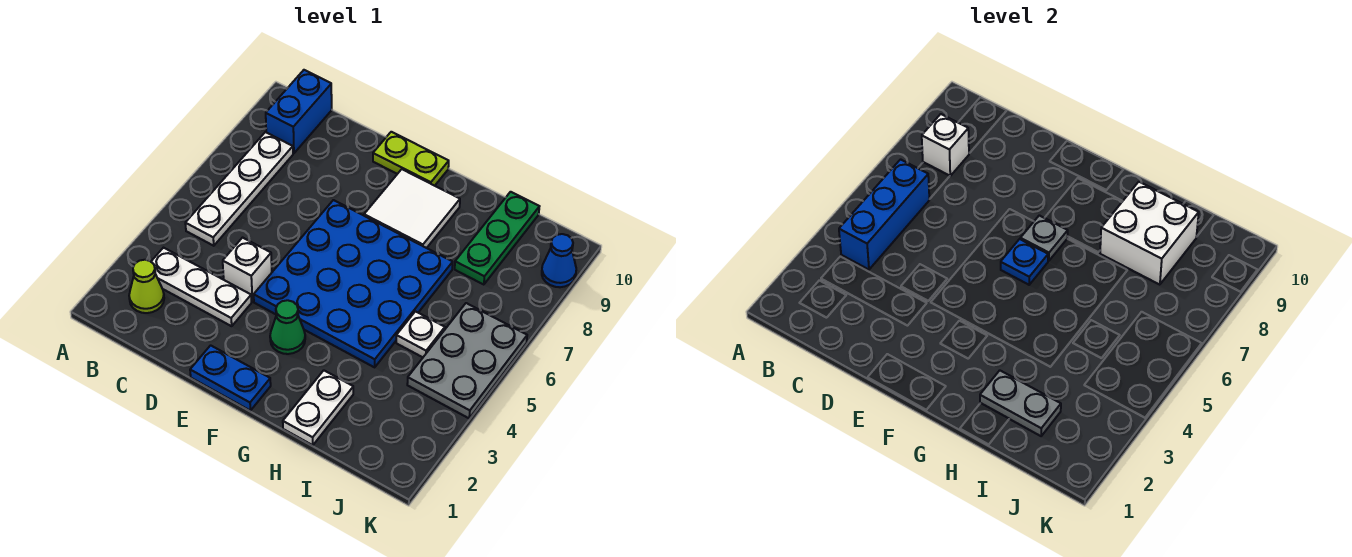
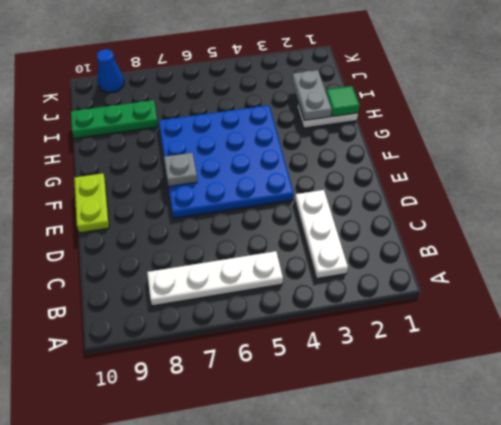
green tile H1 level 2 -> none
none -> lime cone B2 level 1
none -> blue brick B9:B10 level 1
none -> white brick D4 level 1

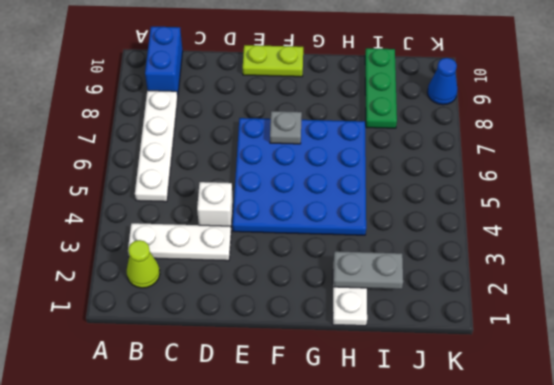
none -> blue plate E1:F1 level 1
none -> green cone F3 level 1
none -> white tile F8:G9 level 1

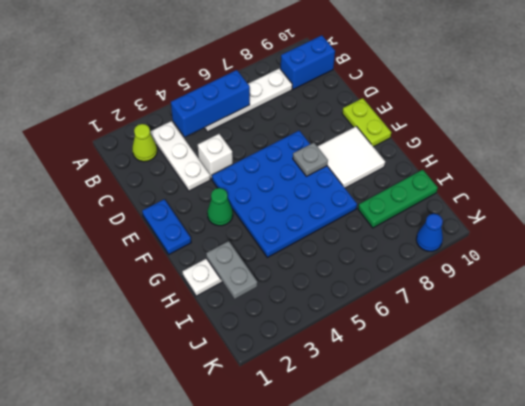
none -> white plate I5 level 1
none -> grey plate J4:K6 level 1
none -> white brick B8 level 2

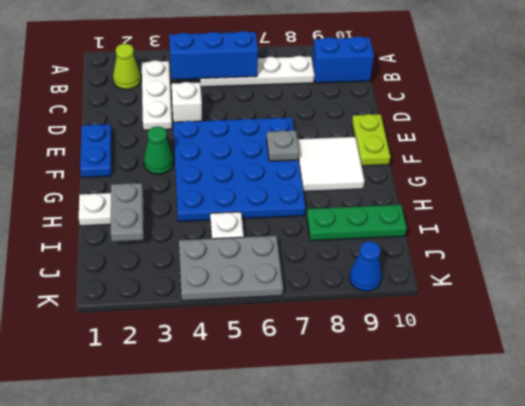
none -> white brick B8 level 2
none -> blue plate F6 level 2
none -> white brick H8:I9 level 2

